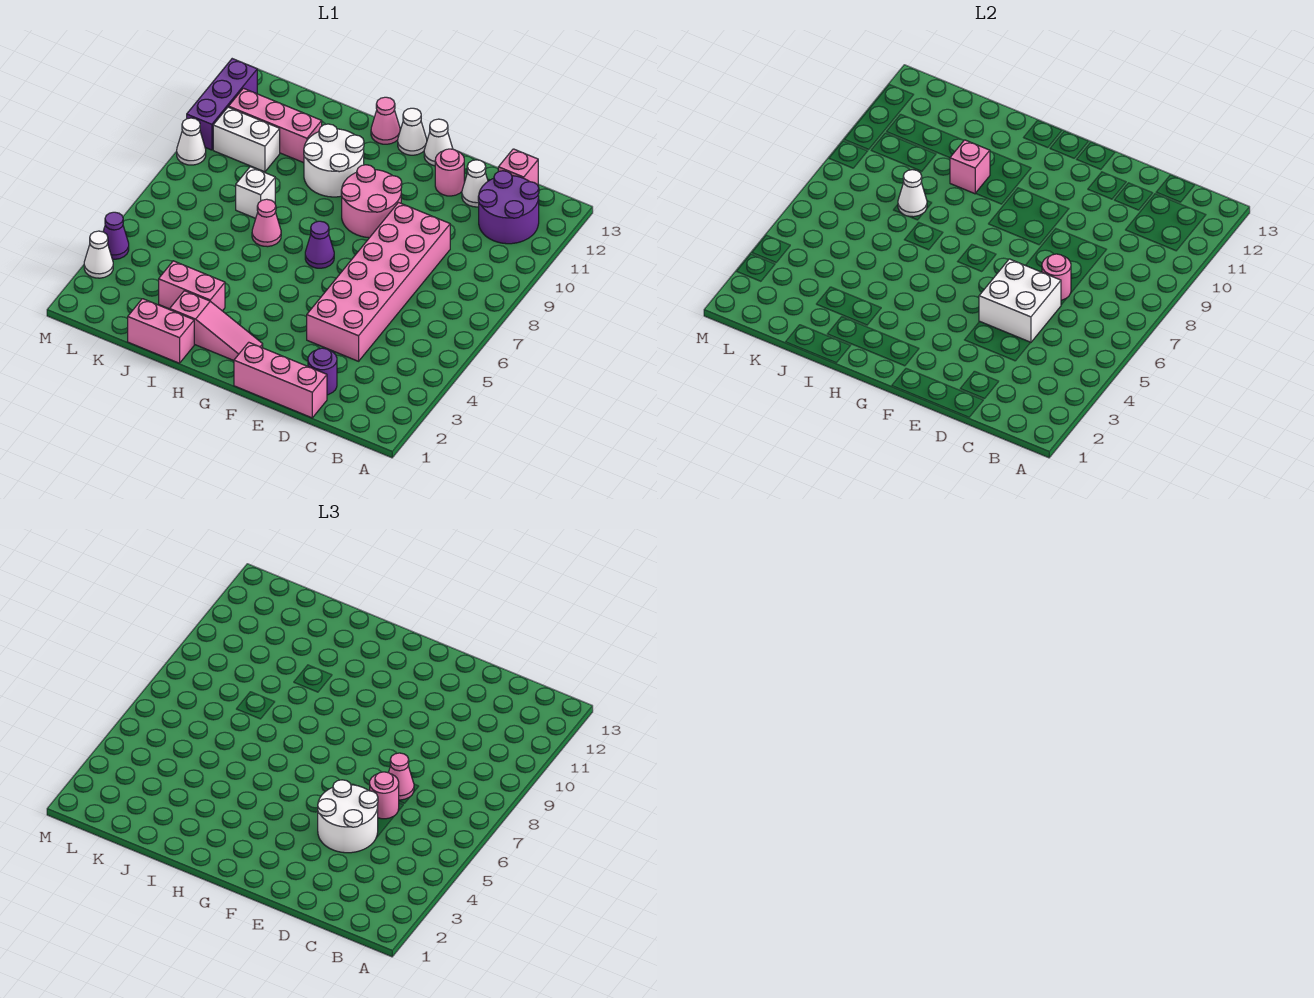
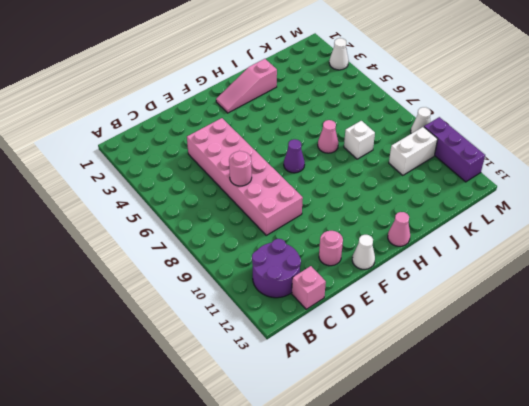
none -> pink brick D1:F1 level 1
none -> purple round brick D2 level 1
none -> white cone D12 level 1
none -> pink round brick F9:G10 level 1

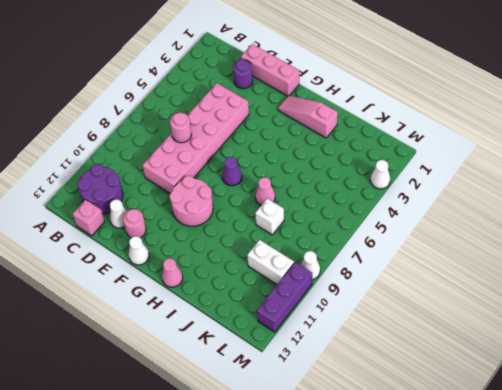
none -> white cone G13 level 1
none -> white round brick H10:I11 level 1
none -> pink brick I1:J1 level 1
none -> pink brick I3:J3 level 1

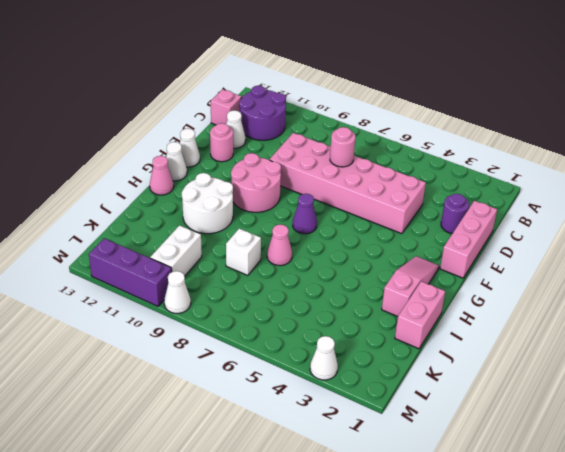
none -> pink brick I3:J3 level 1
none -> pink brick J11:L11 level 1
none -> purple cone M4 level 1
none -> white brick D5:E6 level 2

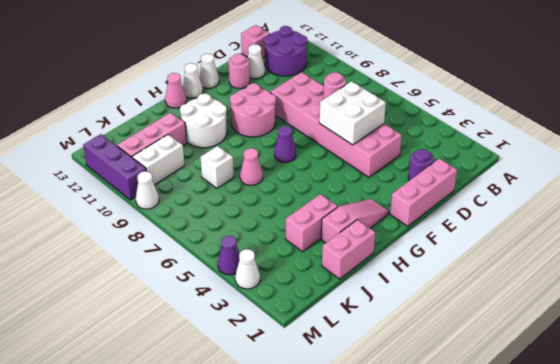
none -> pink brick I10 level 2
none -> white cone J8 level 2
none -> white round brick D4:E5 level 3
none -> pink round brick D6 level 3

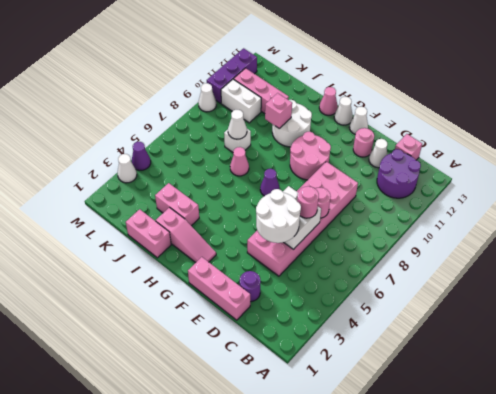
none -> pink cone D7 level 3

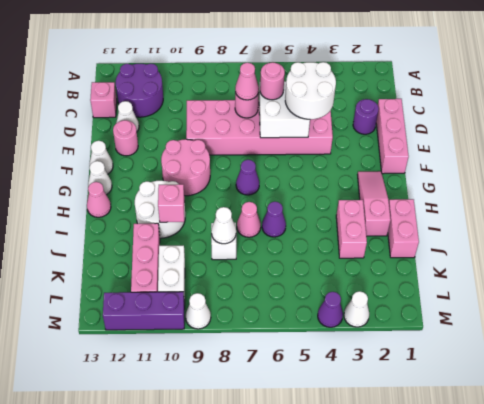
purple cone I6 level 1 -> none

